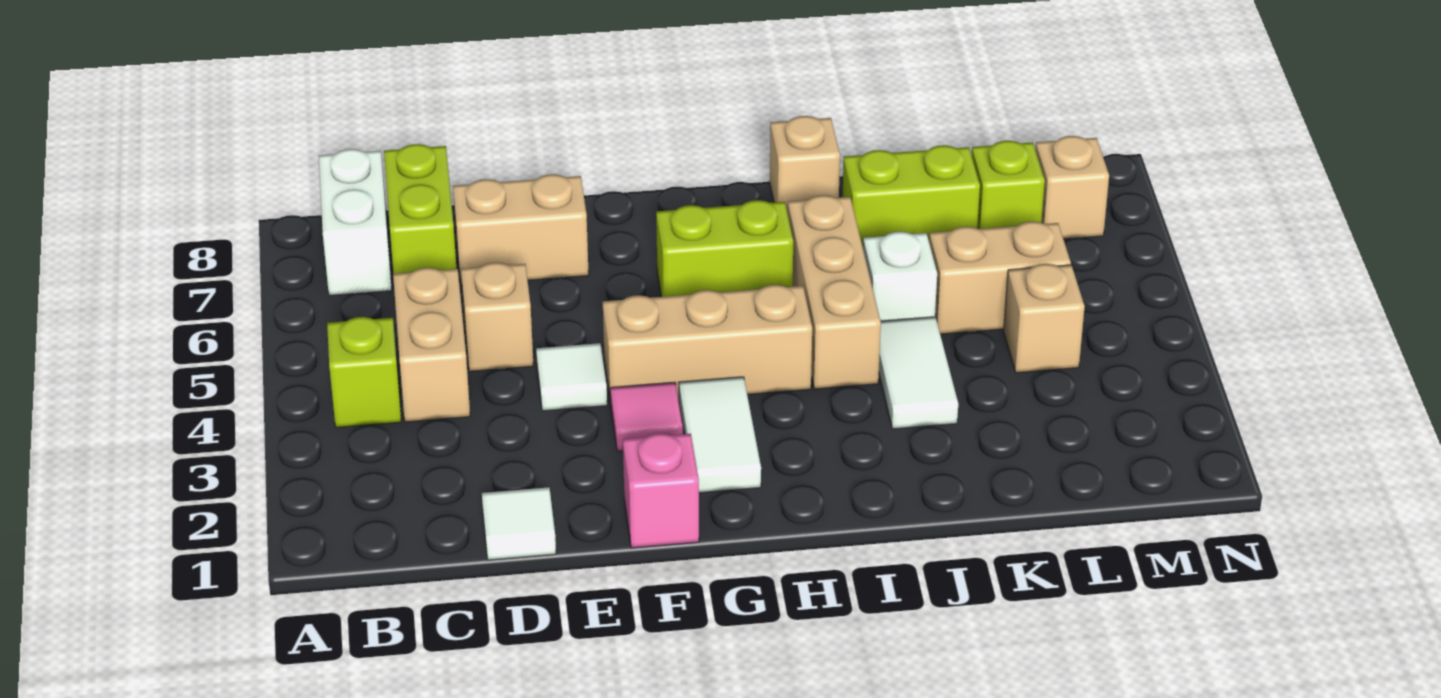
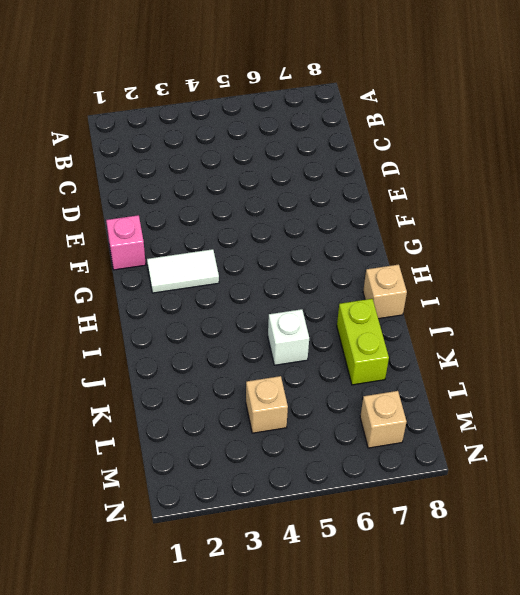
none -> lime brick B4 level 1
none -> white brick B7:B8 level 1
none -> tan brick C4:C5 level 1

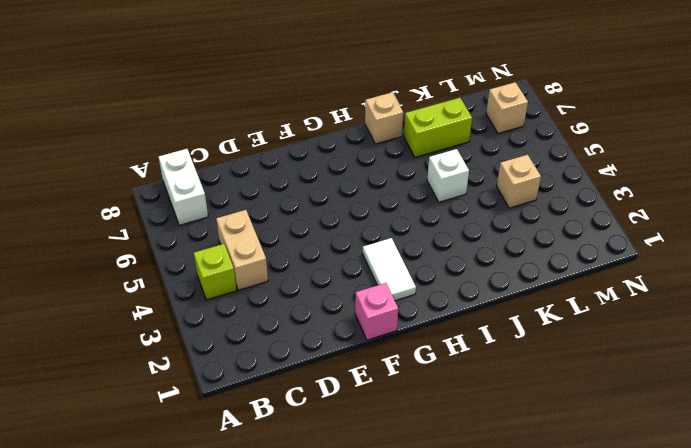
none -> lime brick C7:C8 level 1
none -> white tile D1 level 1
none -> tan brick D5 level 1

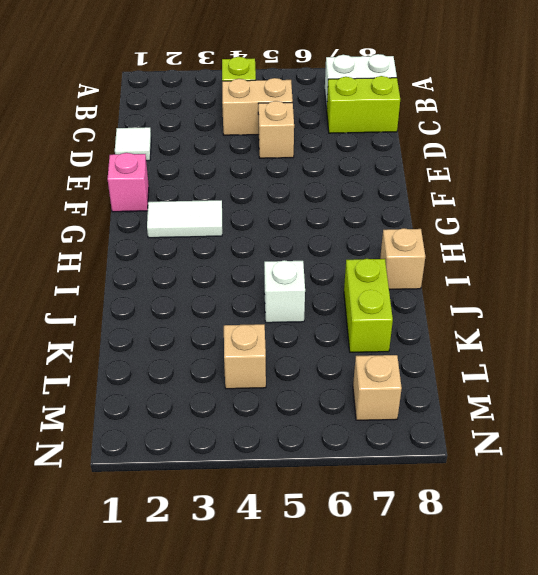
none -> tan brick D7:E7 level 1
none -> white tile E4 level 1
none -> pink tile F3 level 1

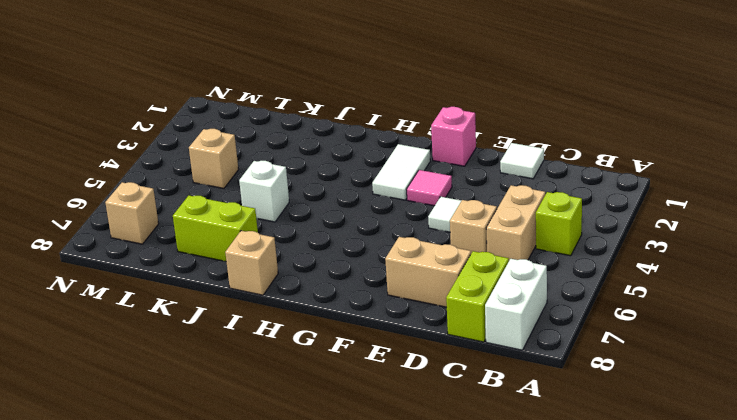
none -> tan brick F4:H4 level 1
none -> lime brick G6:H6 level 1
none -> tan brick I4:I6 level 1

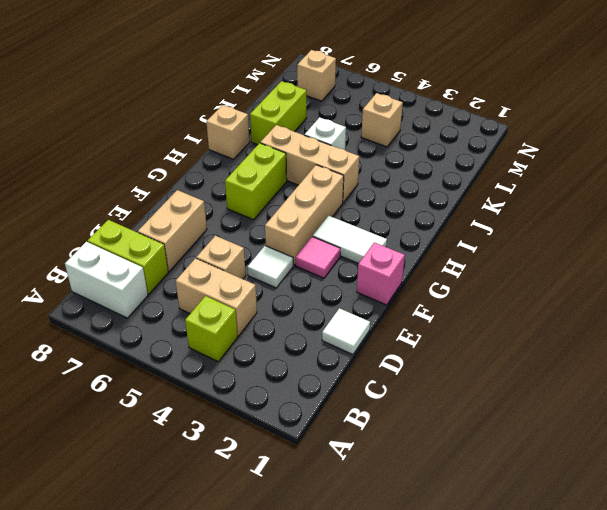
none -> white tile J3:J4 level 1
none -> tan brick K5:L5 level 1
none -> lime brick L7 level 1

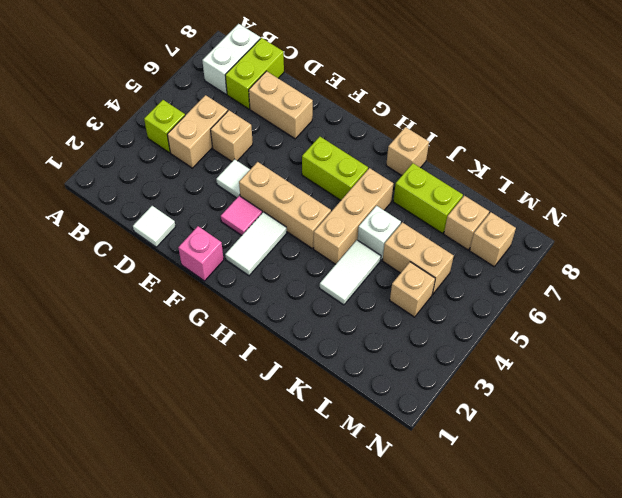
tan brick L7 level 1 -> lime brick L7 level 1

